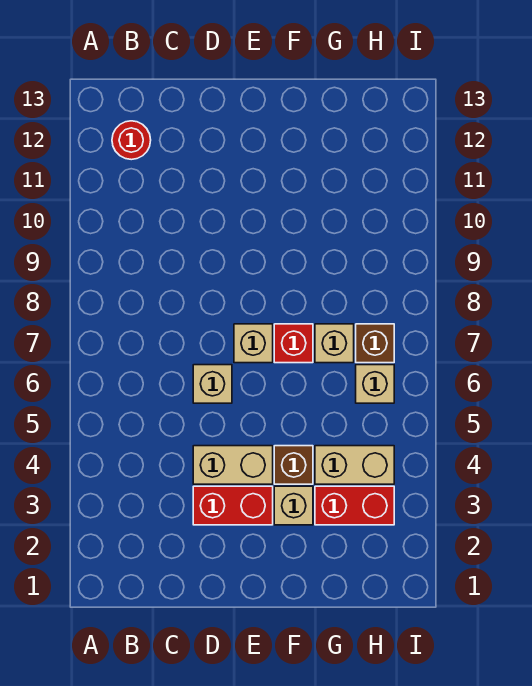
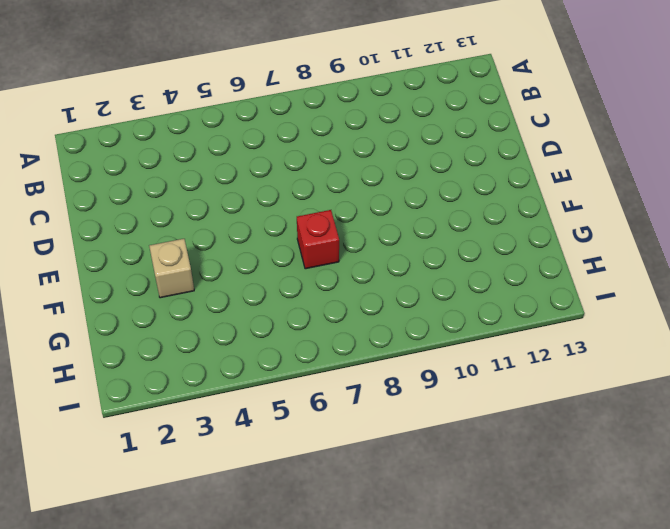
none -> red round brick B12 level 1
none -> red brick D3:E3 level 1
none -> tan brick D4:E4 level 1

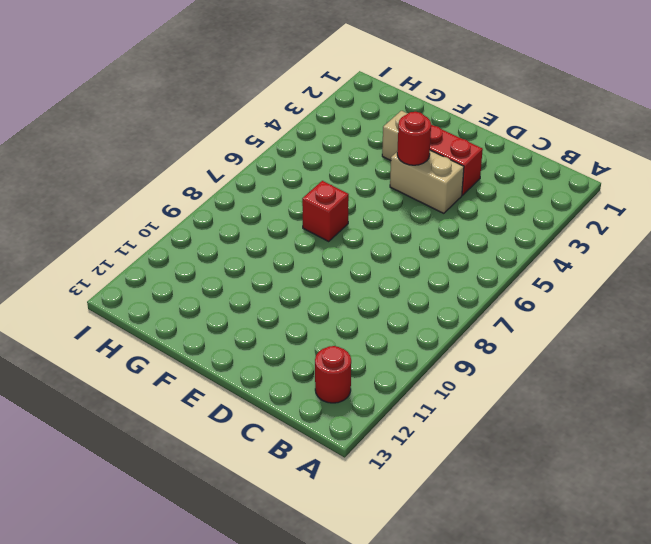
red round brick E4 level 2 -> none
none -> tan brick D6 level 1
none -> tan brick E7 level 1
none -> brown brick F4 level 1

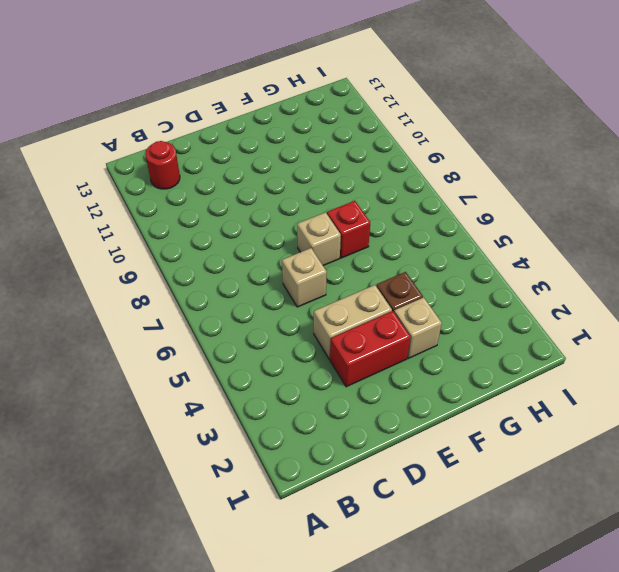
none -> red brick G3:H3 level 1
none -> tan brick G4:H4 level 1
none -> tan brick G7 level 1

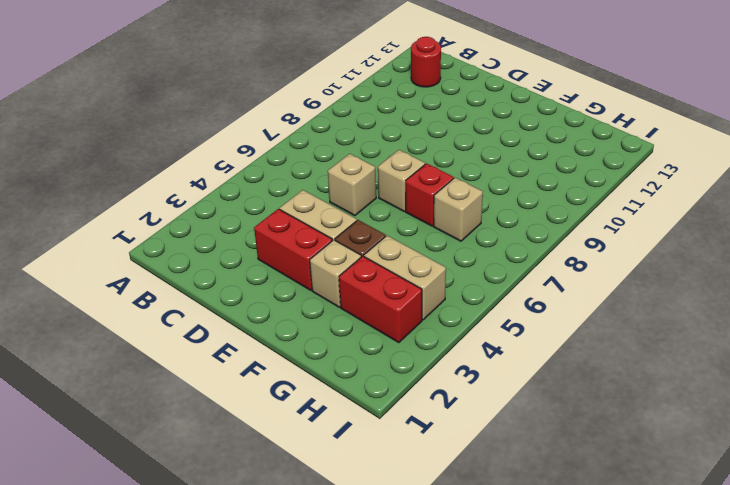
none -> tan brick H6 level 1
none -> brown brick H7 level 1

